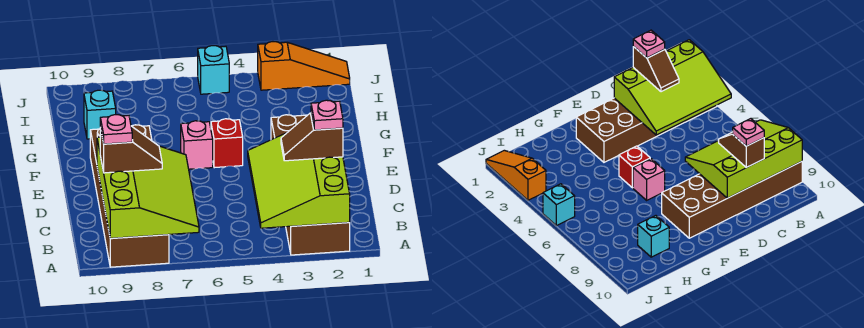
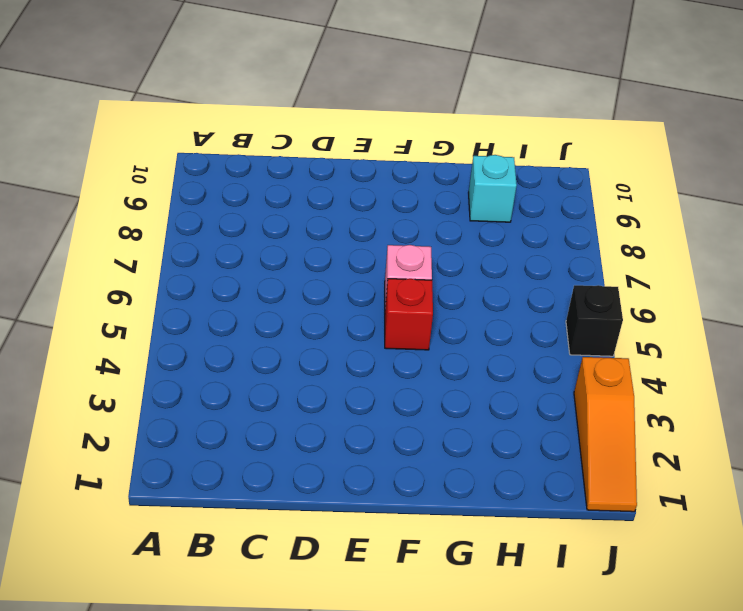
black brick J5 level 1 -> cyan brick J5 level 1
none -> brown brick A2:F3 level 1
none -> brown brick A8:F9 level 1
none -> lime slope A2:D4 level 2 top 2

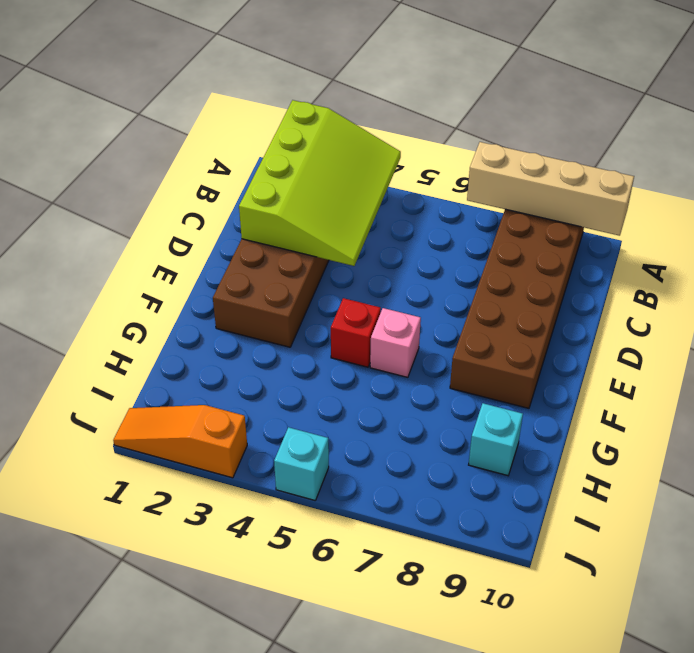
tan brick A7:A10 level 2 -> lime slope A7:D9 level 2 top 9
none -> brown slope C2:C3 level 3 top 2
none -> brown slope C8:C9 level 3 top 9
none -> pink plate C2 level 4

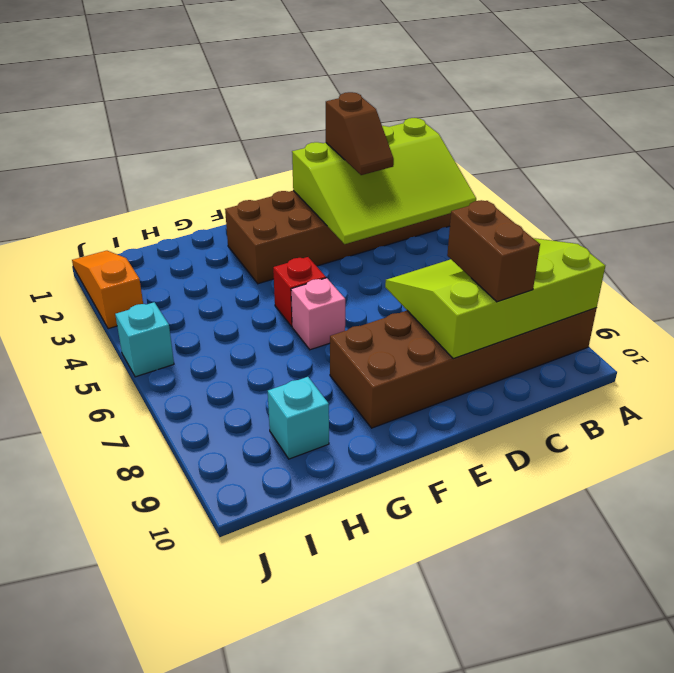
brown brick C8:C9 level 3 -> brown slope C8:C9 level 3 top 9
none -> pink plate C2 level 4
none -> pink plate C9 level 4

